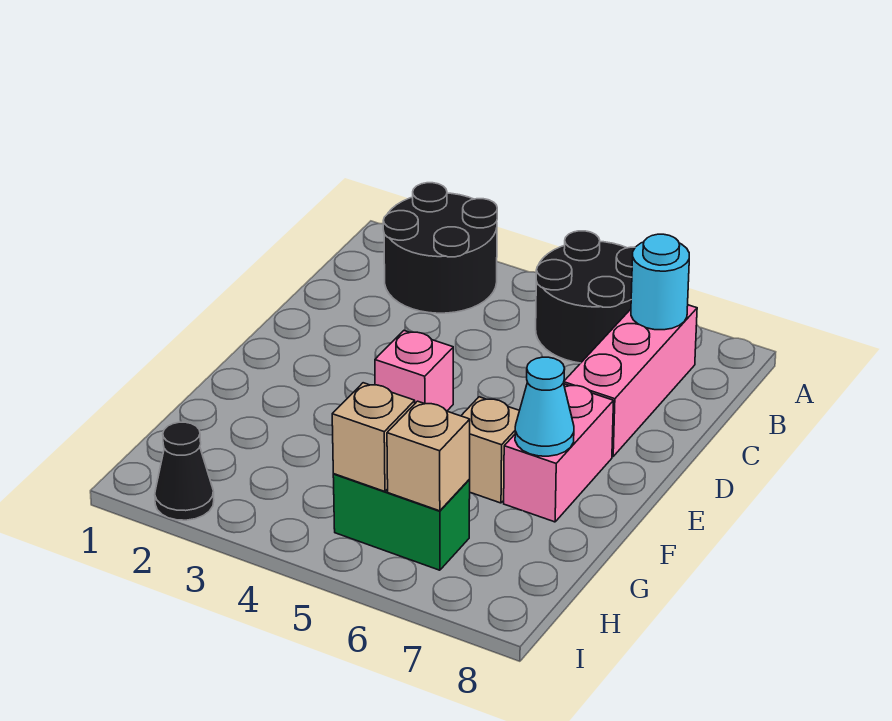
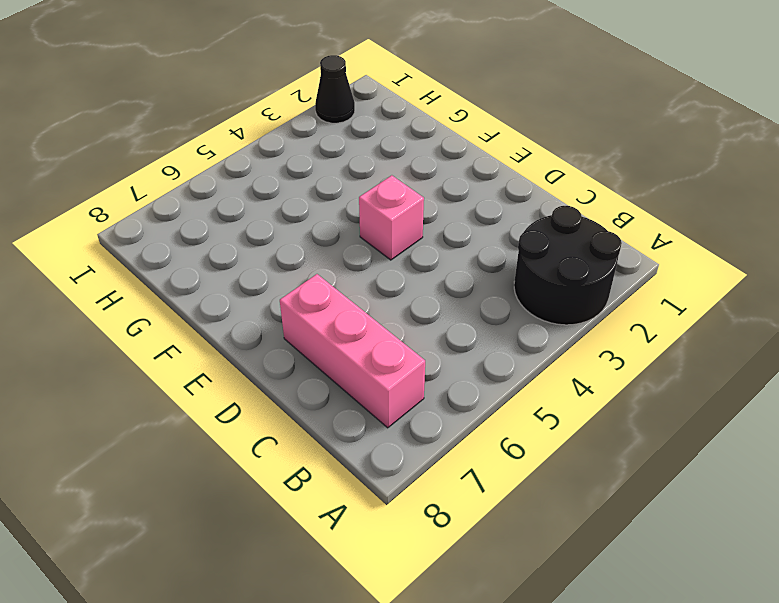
none -> black round brick A5:B6 level 1
none -> pink brick E7:F7 level 1
none -> tan brick F6 level 1

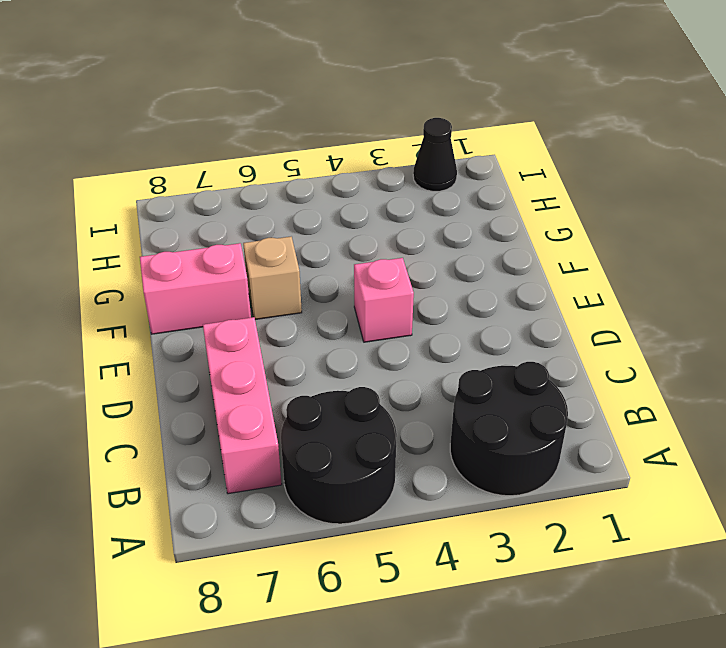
pink brick F7:F8 level 1 -> pink brick E7:F7 level 1
none -> green brick H5:H6 level 1
none -> cyan round brick B7 level 2
none -> cyan cone F7 level 2

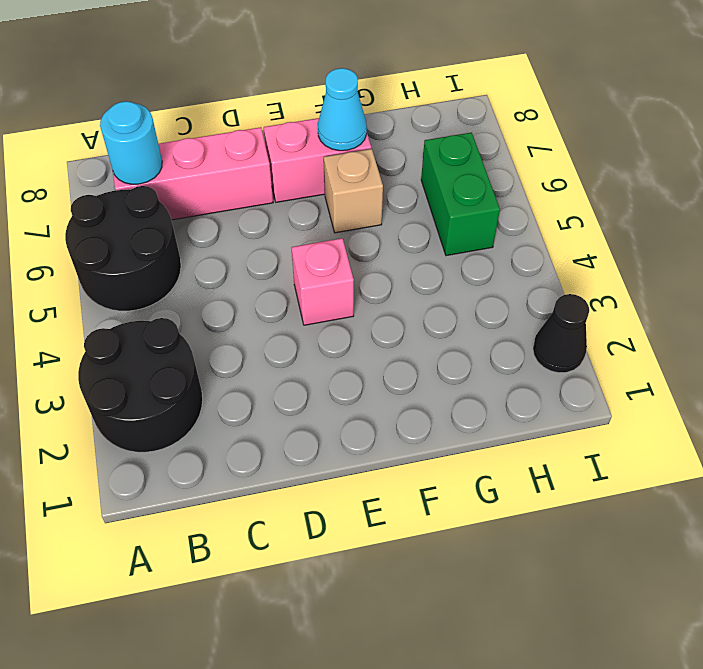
none -> tan brick H5 level 2
none -> tan brick H6 level 2

